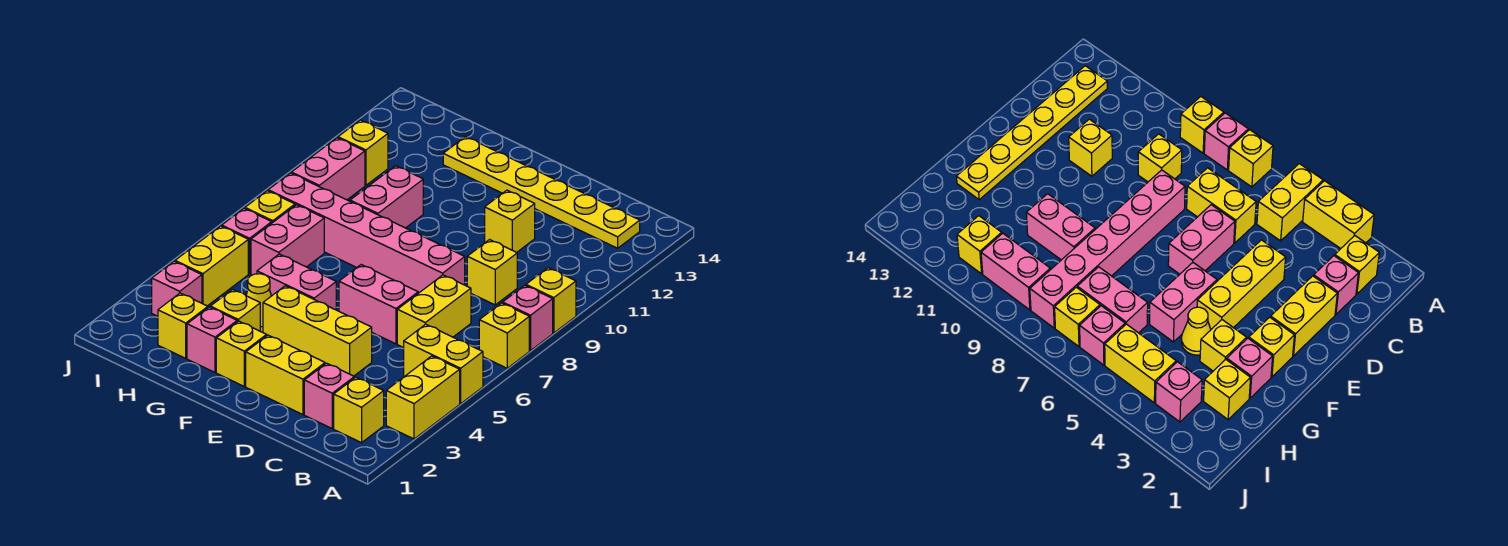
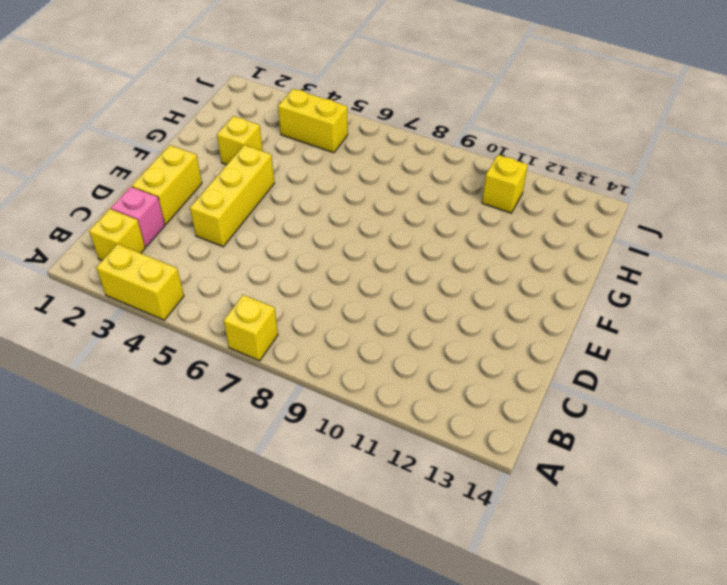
none -> yellow brick A5:B5 level 1
none -> pink brick A8 level 1
none -> yellow brick A9 level 1

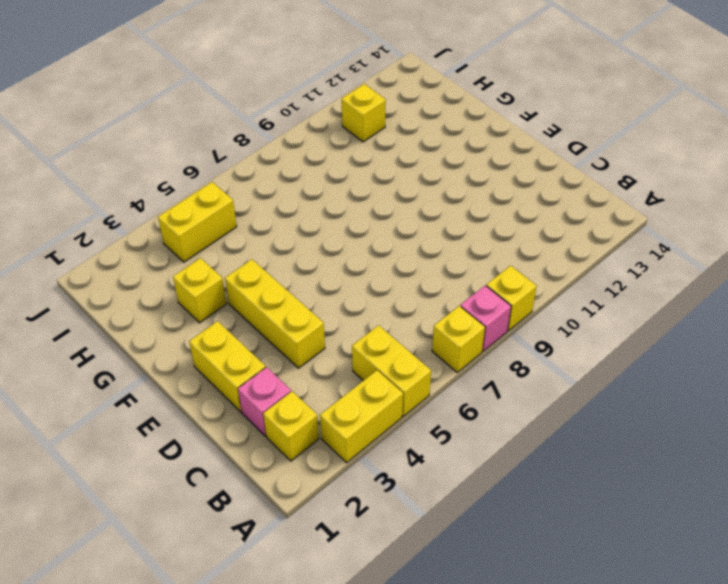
none -> yellow plate B13:G13 level 1
none -> yellow brick C6:C7 level 1
none -> yellow brick C9 level 1

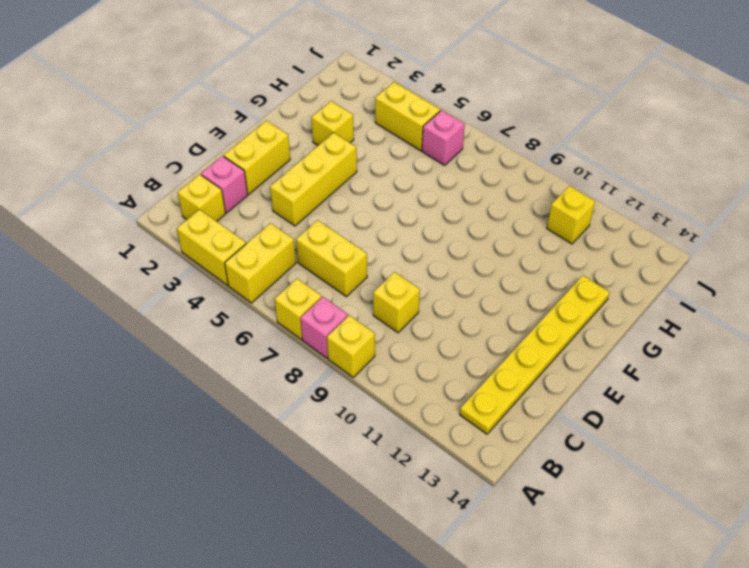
none -> pink brick D6:E6 level 1
none -> pink brick D8:I8 level 1
none -> yellow brick D11 level 1

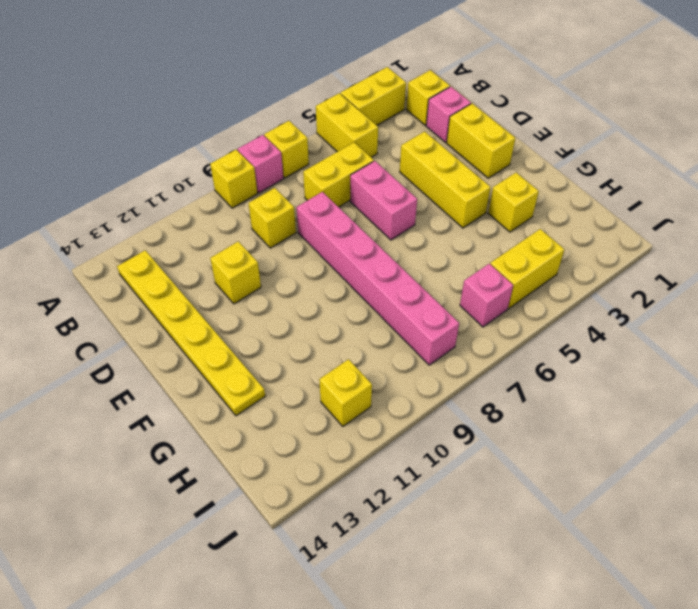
none -> yellow brick F2 level 1
none -> pink brick F5:G5 level 1
none -> pink brick G2 level 1

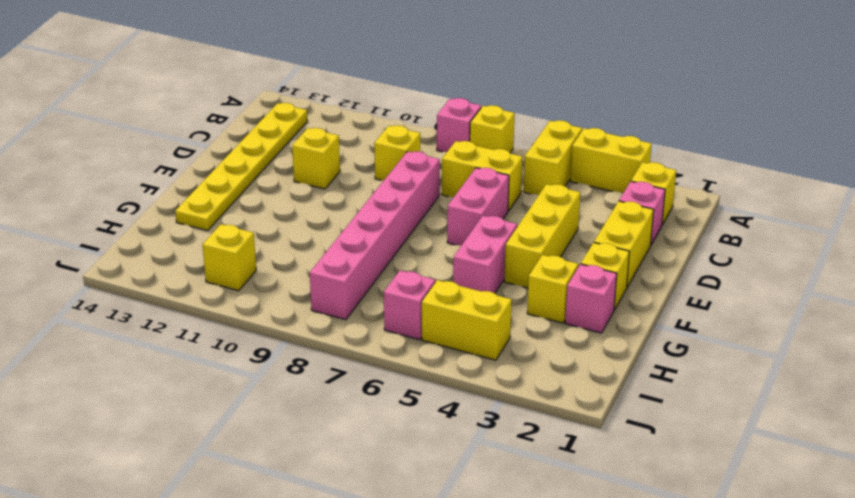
none -> yellow brick A9 level 1
none -> yellow cone G4 level 1
none -> pink brick G9:G10 level 1

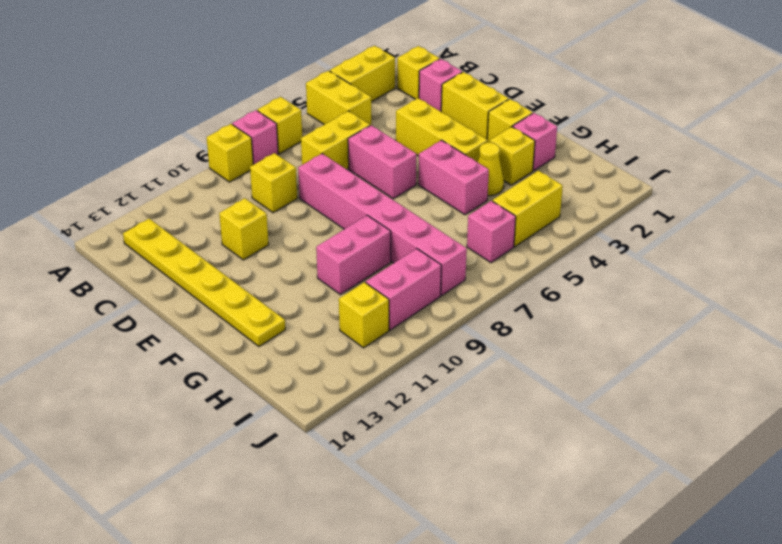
none -> yellow brick H2 level 1
none -> pink brick H6:H7 level 1
none -> pink brick I3 level 1

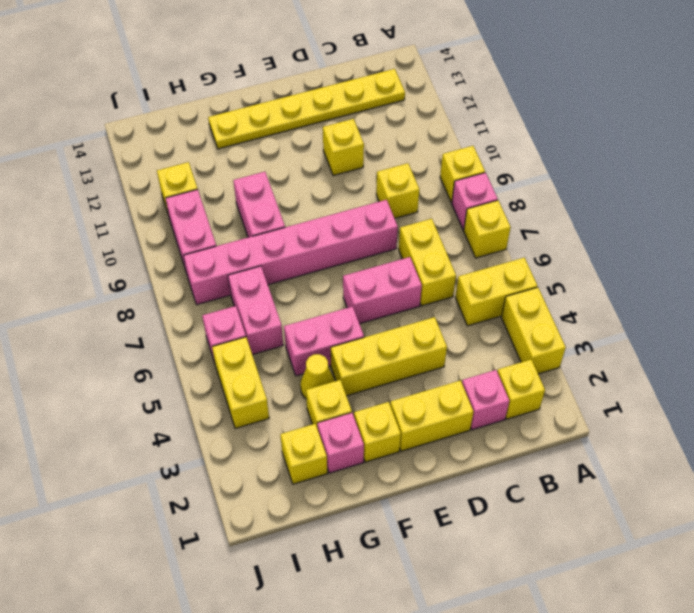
none -> pink brick I3 level 1
none -> yellow brick I7 level 1

